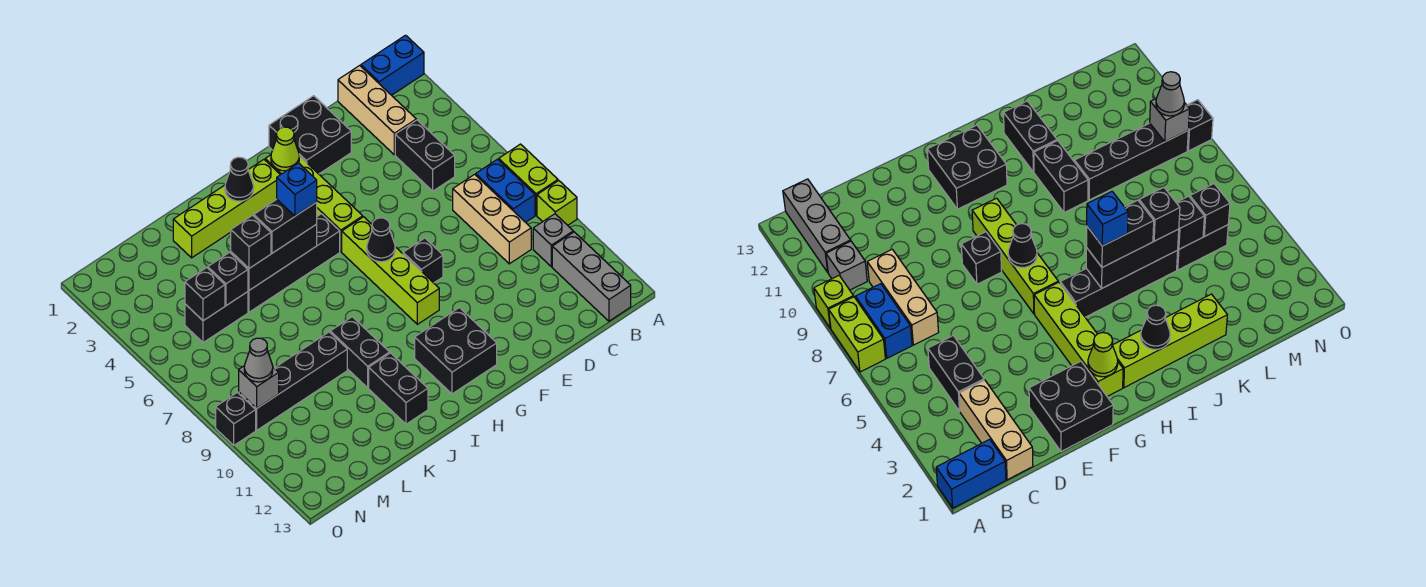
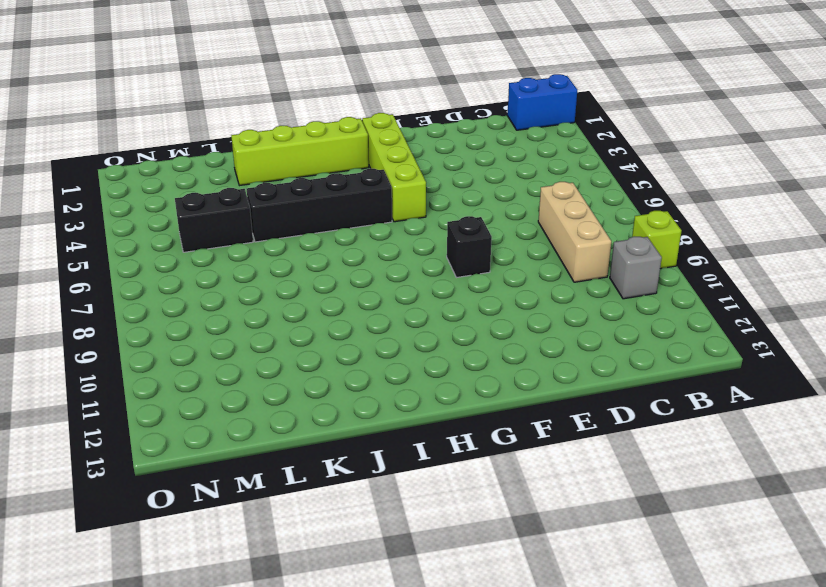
none -> lime brick A7:A8 level 1
none -> blue brick B7:B8 level 1
none -> grey brick B11:B13 level 1
none -> tan brick C1:C3 level 1

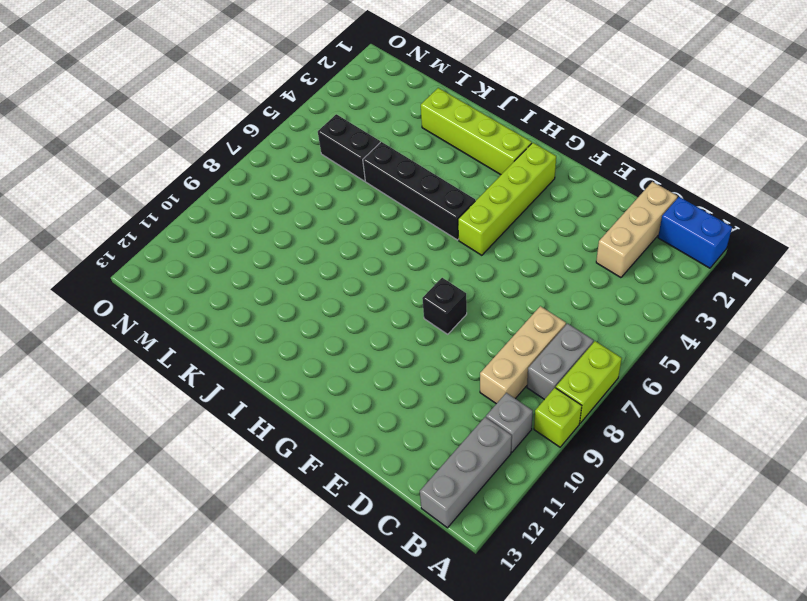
grey brick B7:B8 level 1 -> blue brick B7:B8 level 1
none -> black brick C4:C5 level 1
none -> black brick E1:F2 level 1
none -> lime brick G6:G9 level 1
none -> black brick G11:H12 level 1

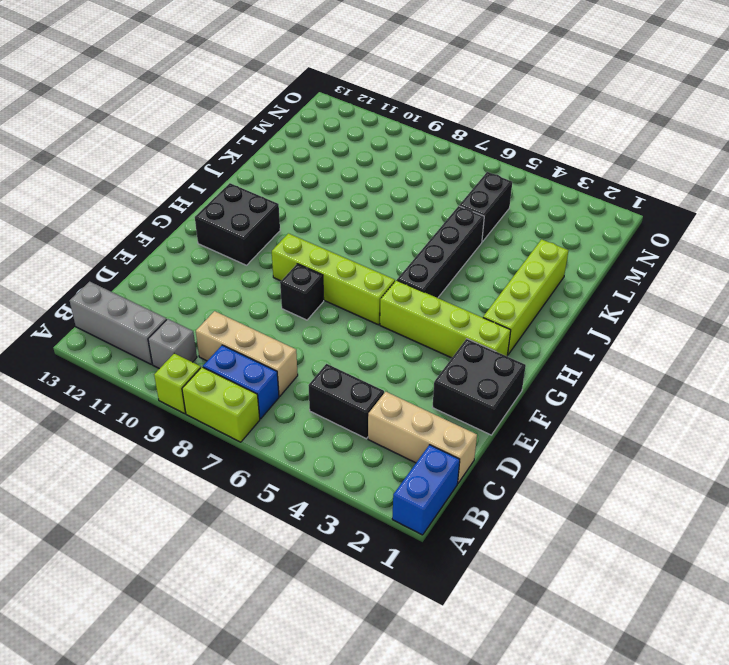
none -> black brick J9:J10 level 1
none -> black brick J11:J12 level 1
none -> black brick K9:N9 level 1
none -> black brick O9 level 1

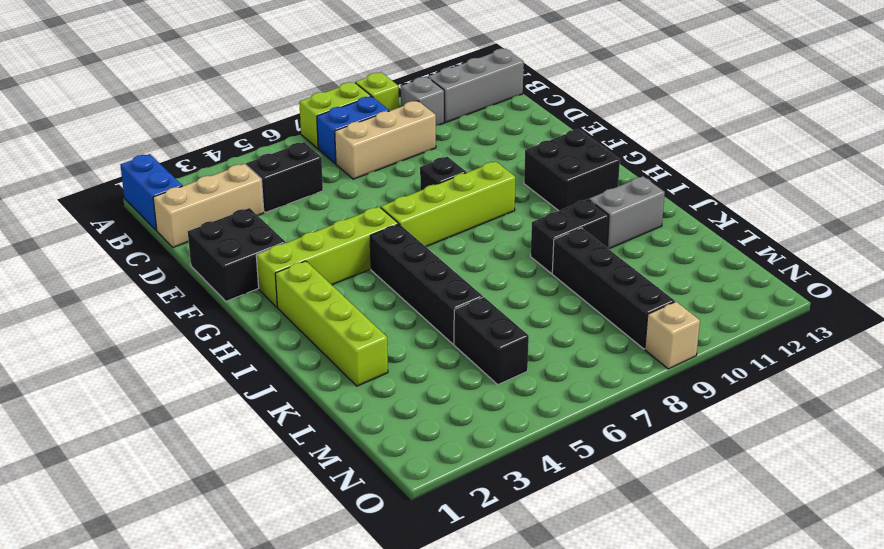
grey brick J11:J12 level 1 -> black brick J11:J12 level 1
tan brick O9 level 1 -> black brick O9 level 1
none -> lime cone G2 level 2
none -> black cone G7 level 2
none -> black cone I2 level 2
none -> black brick I5:K5 level 2

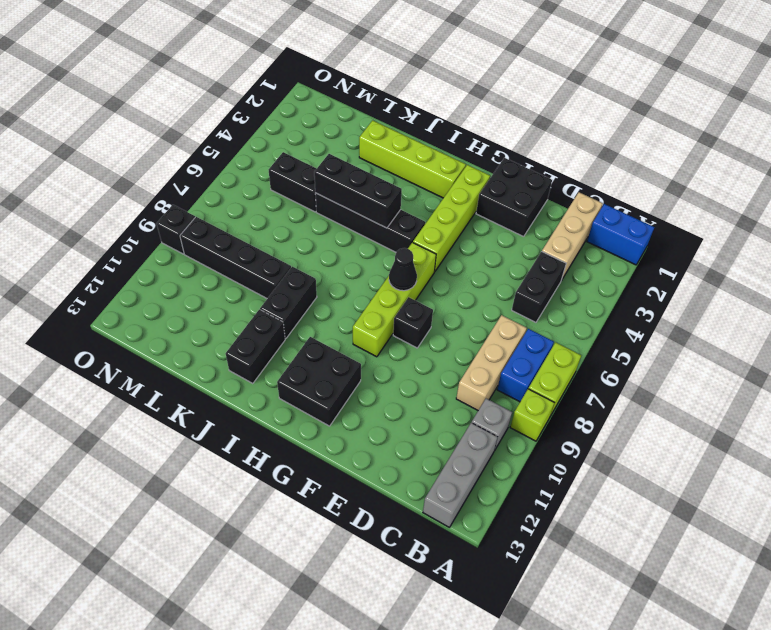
none -> lime cone G2 level 2
none -> black cone I2 level 2
none -> black brick L5 level 2
none -> black brick M5 level 2

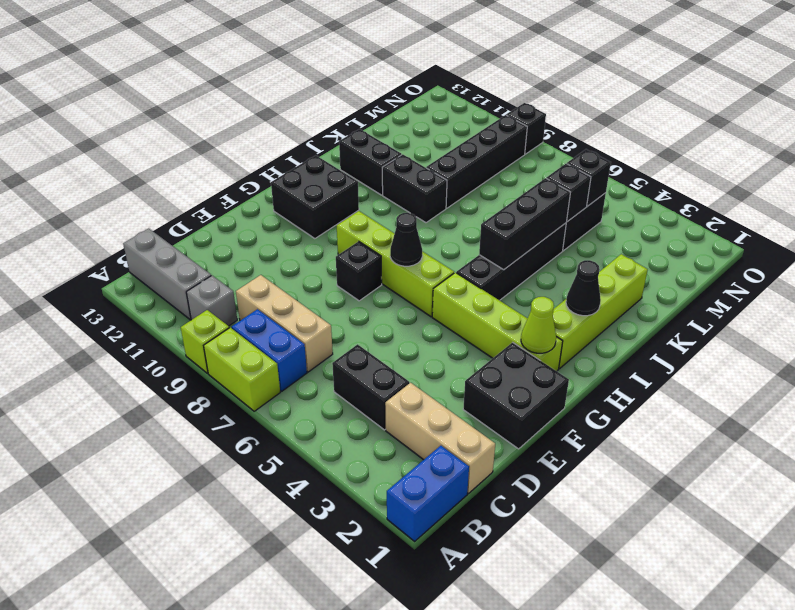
none -> grey brick N9 level 2
none -> black brick I5:J5 level 3
none -> black brick K5 level 3
none -> grey cone N9 level 3

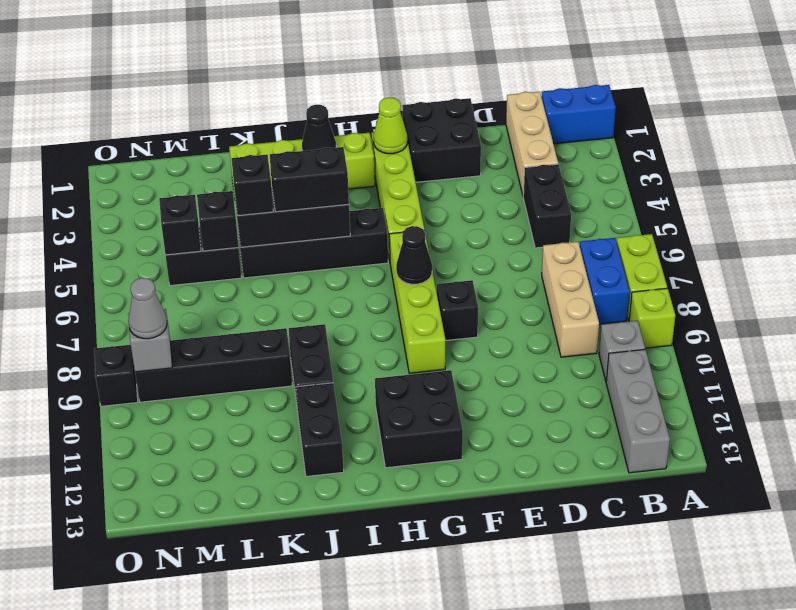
none -> blue brick I5 level 4

